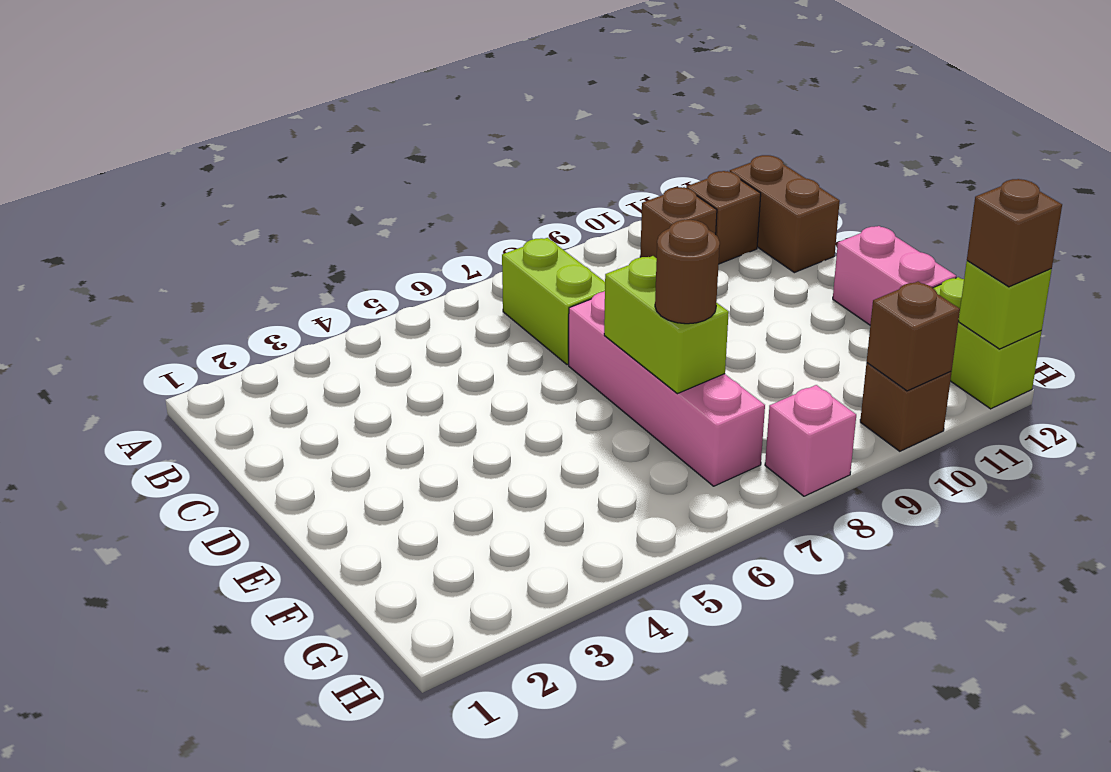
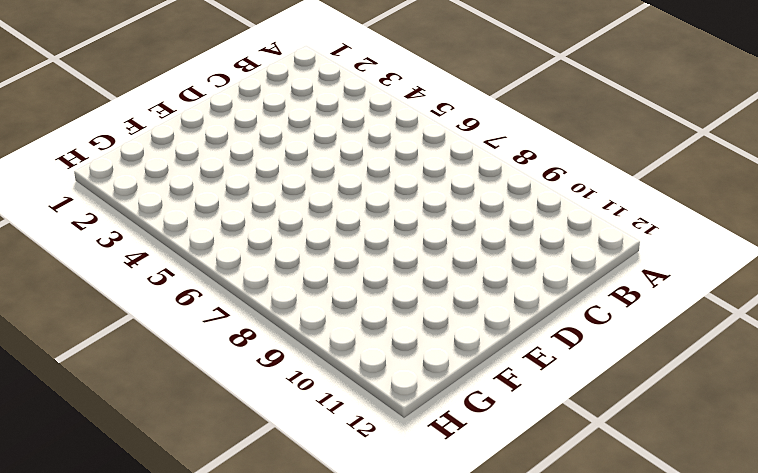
none -> lime brick B7:C7 level 1
none -> brown brick B10 level 1
none -> brown brick B11 level 1

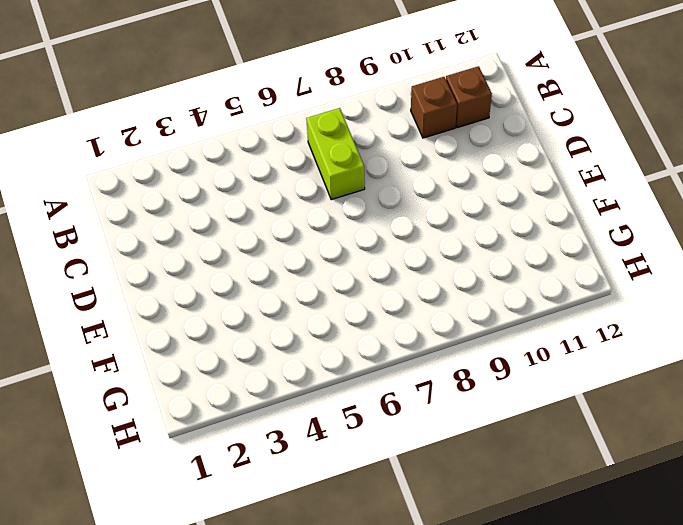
none -> brown brick B12:C12 level 1
none -> pink brick D7:G7 level 1
none -> pink brick E12:F12 level 1

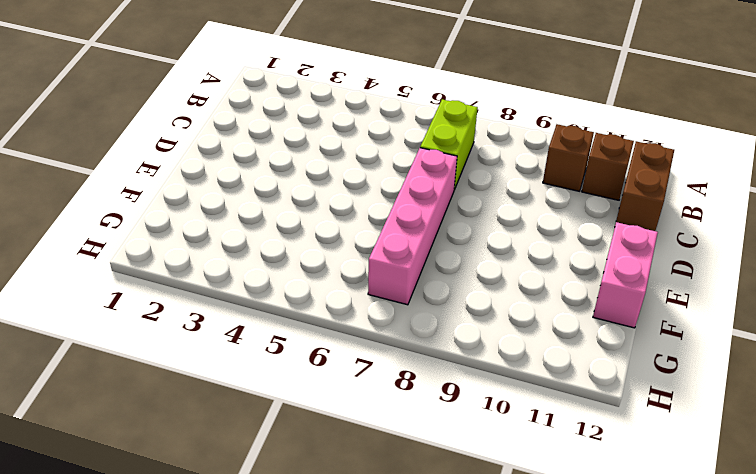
none -> lime brick G12:H12 level 1
none -> pink brick H8 level 1
none -> brown brick H10 level 1

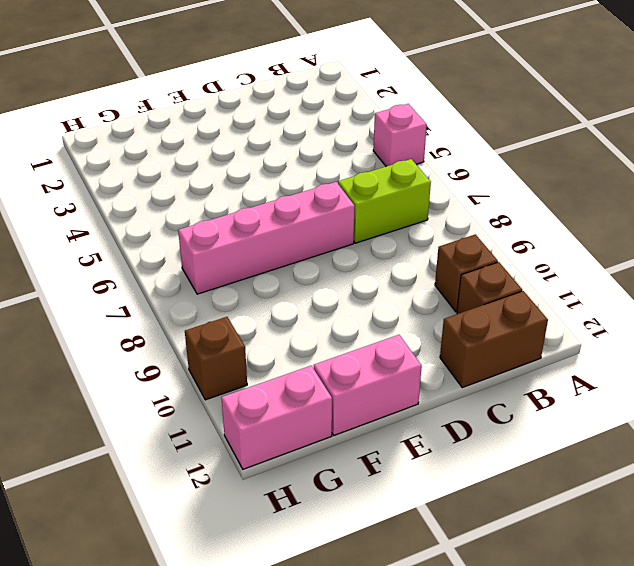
pink brick A5 level 1 -> pink brick H8 level 1
pink brick G12:H12 level 1 -> lime brick G12:H12 level 1
none -> lime brick E7:F7 level 2
none -> brown brick H10 level 2
none -> lime brick H12 level 2

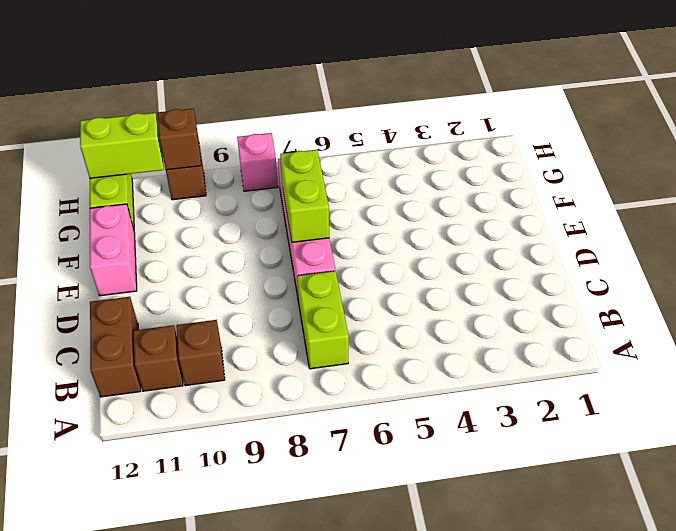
lime brick H11:H12 level 2 -> lime brick H12 level 2
none -> brown round brick F7 level 3
none -> brown brick H12 level 3

